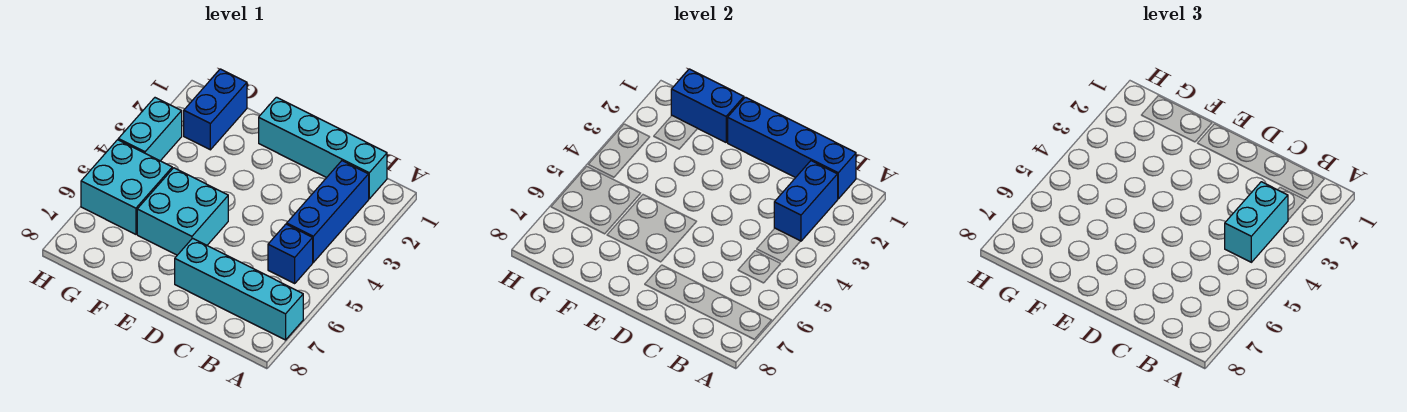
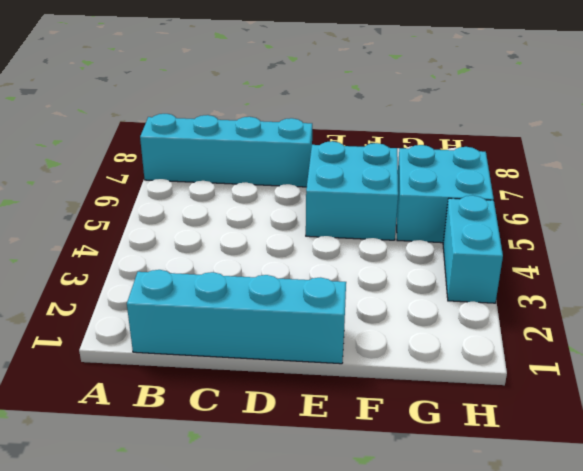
none -> blue brick B2:B4 level 1
none -> blue brick B5 level 1
none -> blue brick G1:G2 level 1

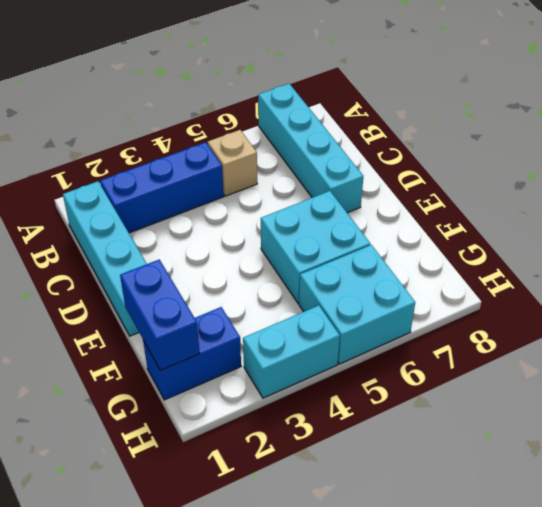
tan brick B5 level 1 -> blue brick B5 level 1
none -> blue brick B1:E1 level 2
none -> blue brick B2:B3 level 2
none -> cyan brick B3:B4 level 3

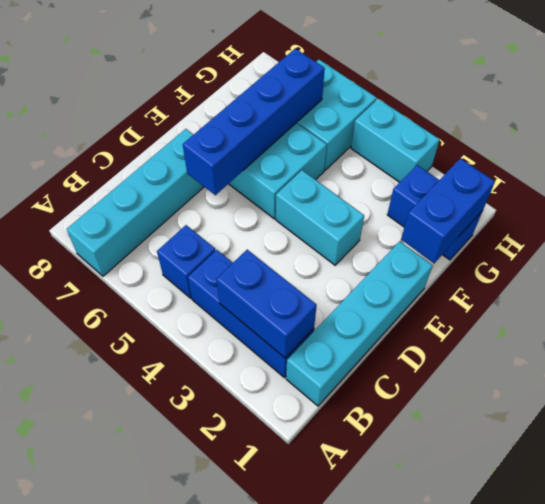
blue brick D6:G6 level 2 -> blue brick B1:E1 level 2
cyan brick E3:E4 level 1 -> cyan brick B3:B4 level 3

